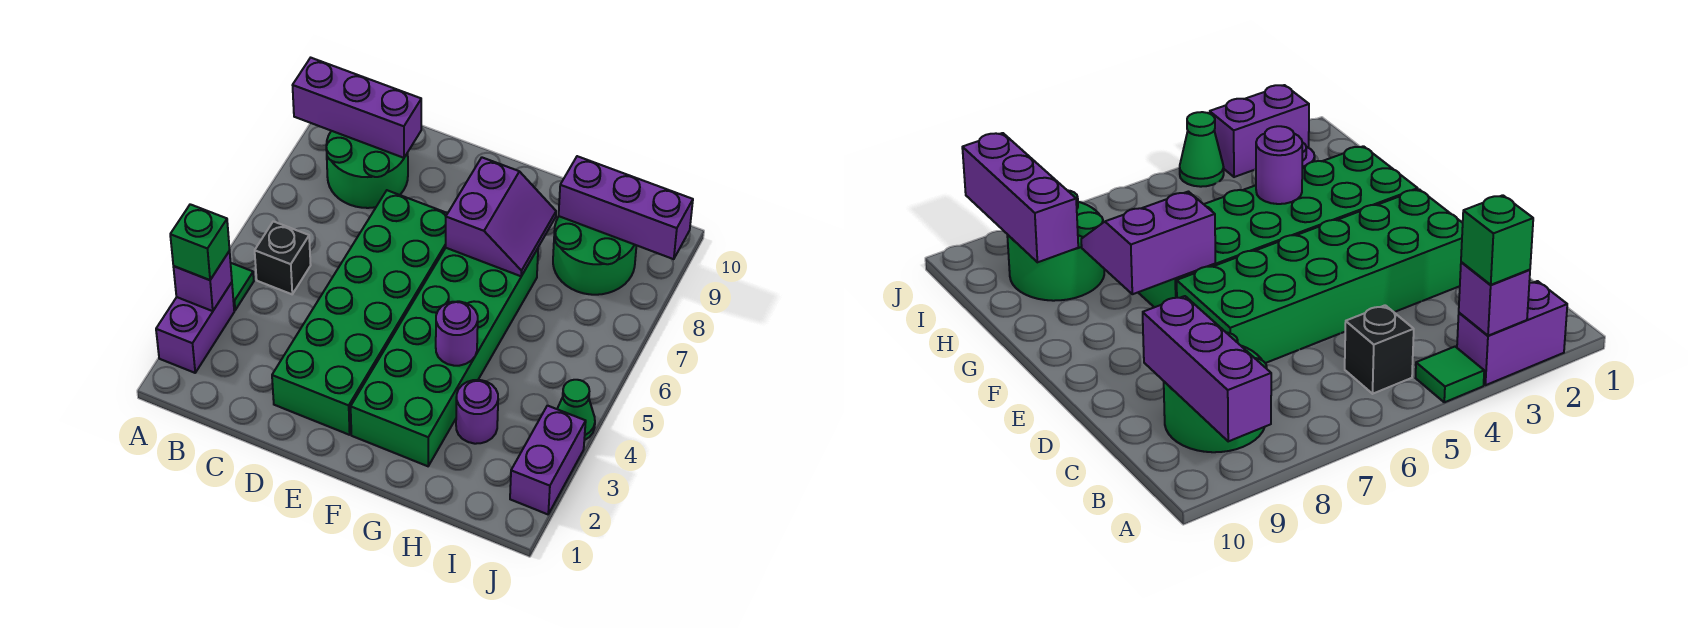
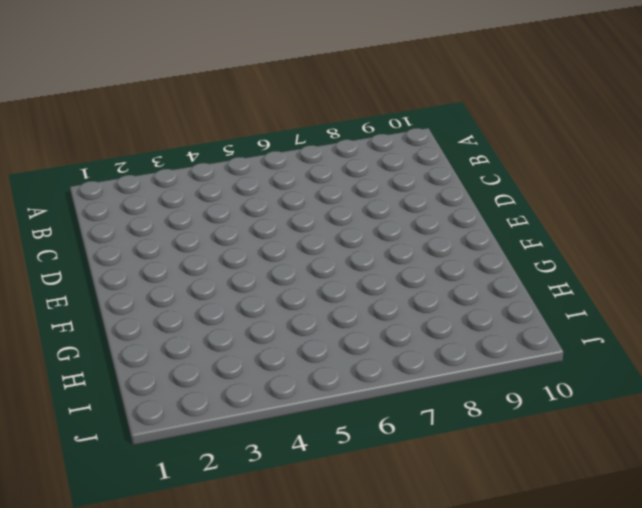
none -> purple brick A2:A3 level 1
none -> green tile A4 level 1
none -> black brick B5 level 1

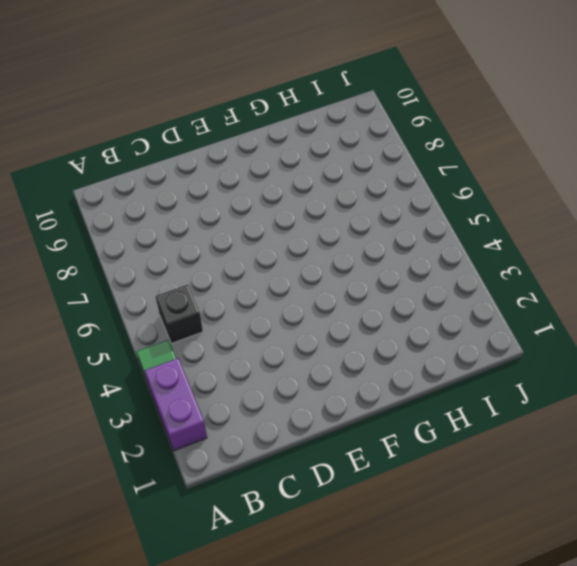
none -> green round brick B8:C9 level 1
none -> green brick D2:E7 level 1
none -> green brick F2:G7 level 1

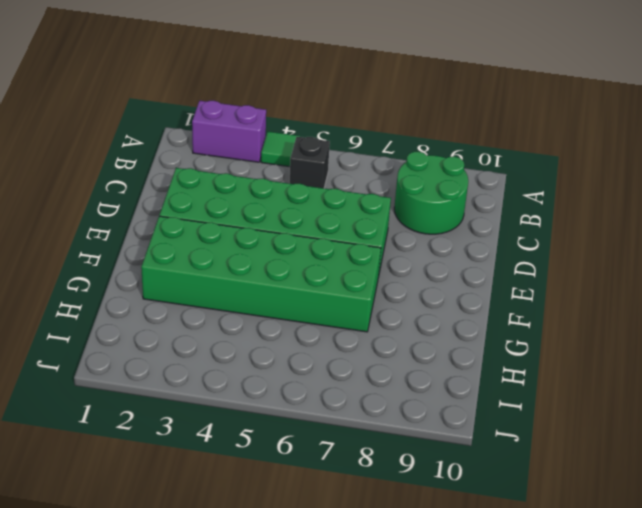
none -> purple round brick H3 level 1
none -> green round brick H8:I9 level 1
none -> purple brick J2:J3 level 1

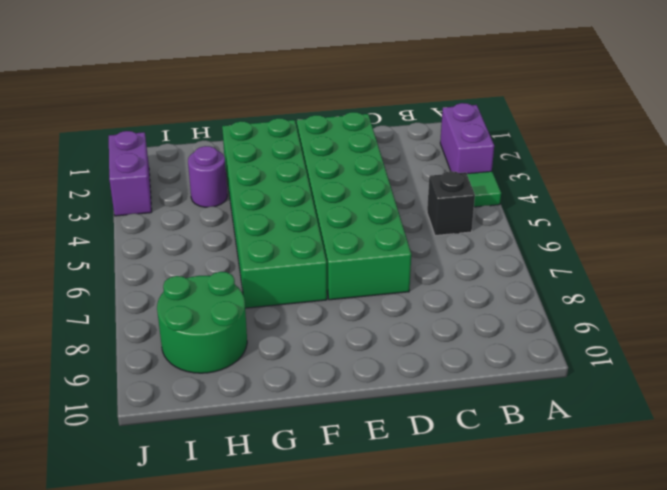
none -> green round brick B8:C9 level 1
none -> green cone J4 level 1
none -> purple brick A3 level 2

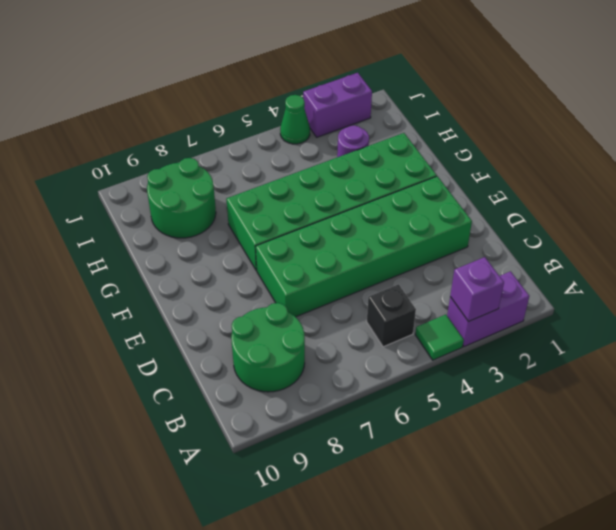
none -> purple brick A9:C9 level 2
none -> purple slope F7:G8 level 2 top F
none -> purple round brick G4 level 2

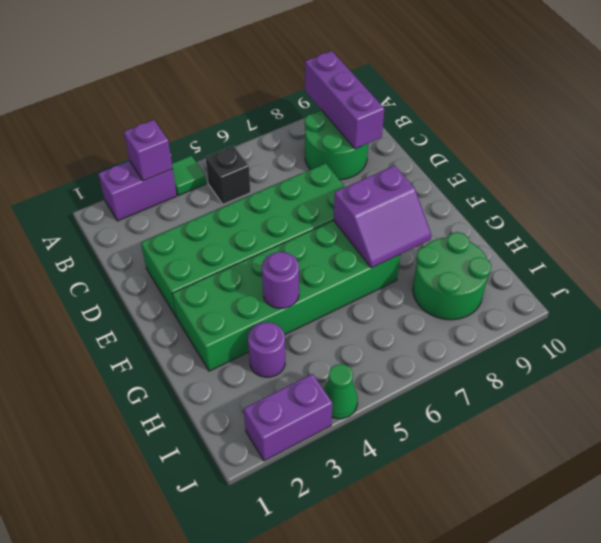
none -> purple brick H9:J9 level 2
none -> green brick A3 level 3

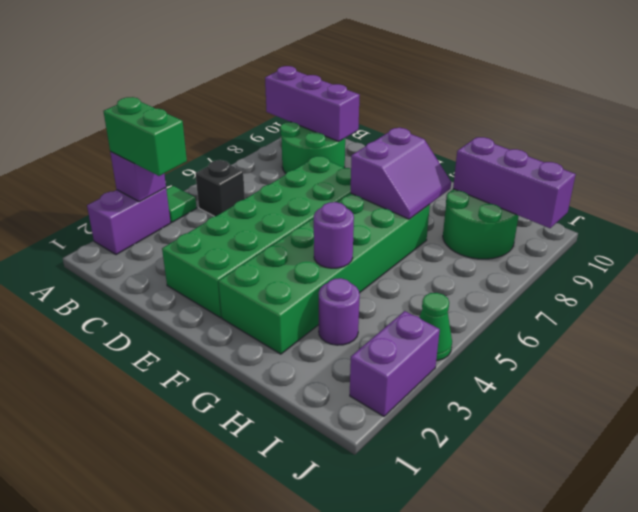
green brick A3:B3 level 3 -> green brick A3 level 3

